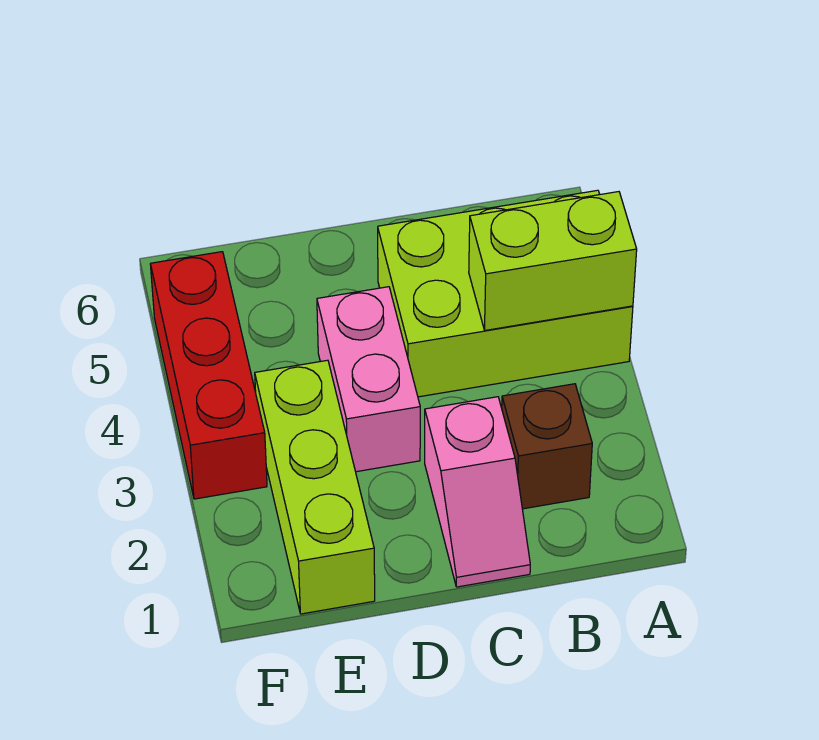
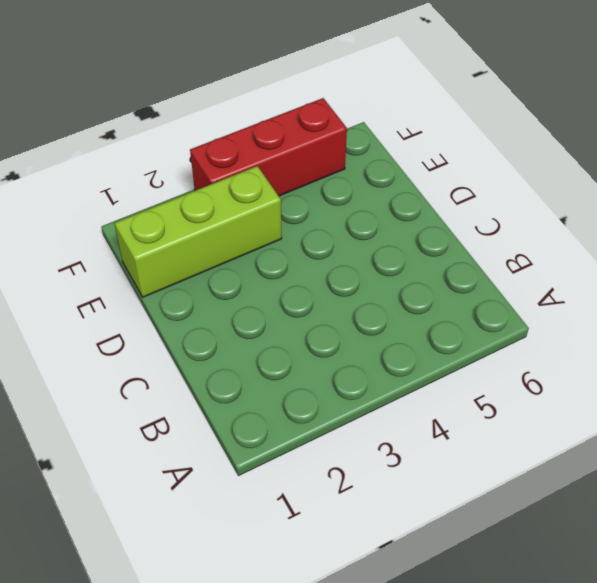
none -> lime brick A4:C5 level 1
none -> brown brick B2 level 1

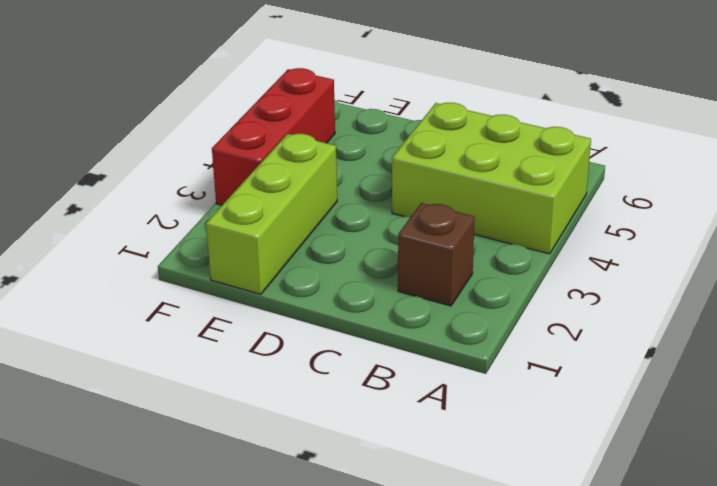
none -> pink slope C1:C2 level 1 top 2
none -> pink brick D3:D4 level 1

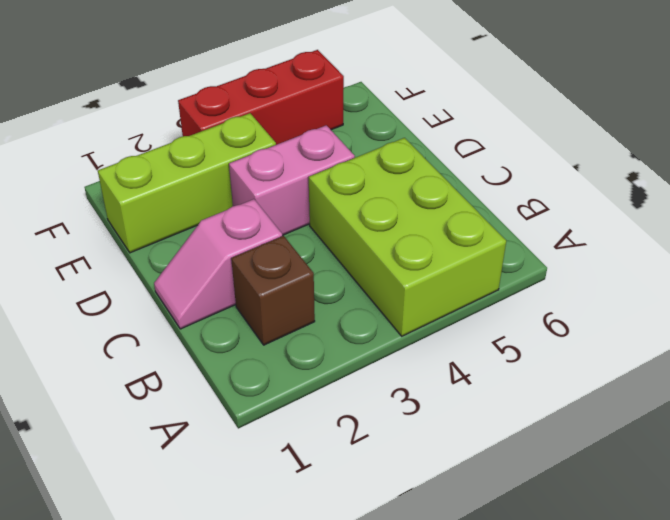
none -> lime brick A4:B4 level 2

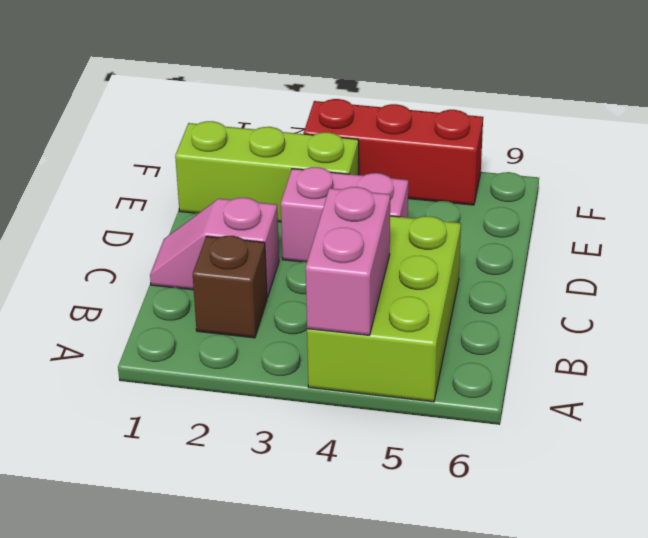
pink brick A4:B4 level 2 -> lime brick A4:B4 level 2

